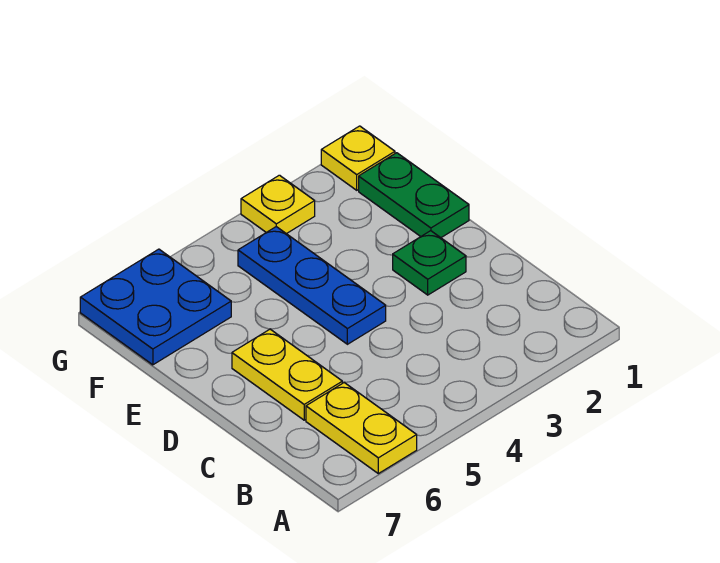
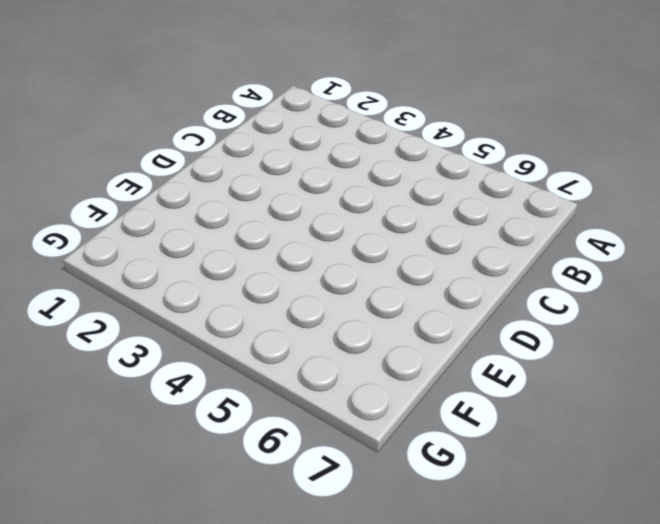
none -> yellow plate A6:B6 level 1
none -> yellow plate C6:D6 level 1

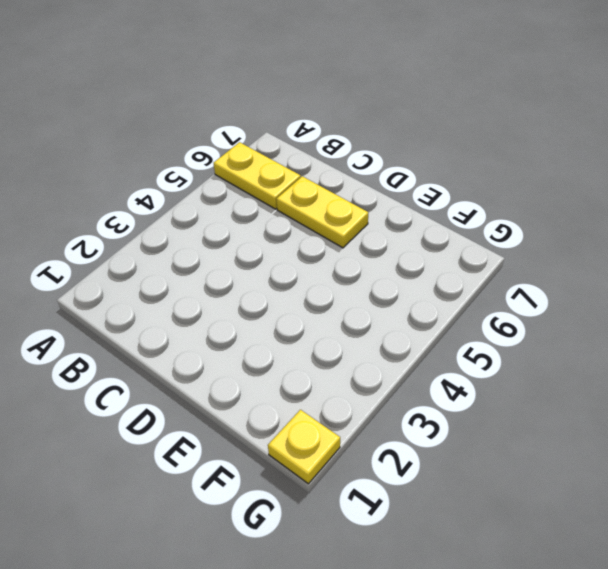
none -> green plate D2 level 1
none -> blue plate D4:F4 level 1

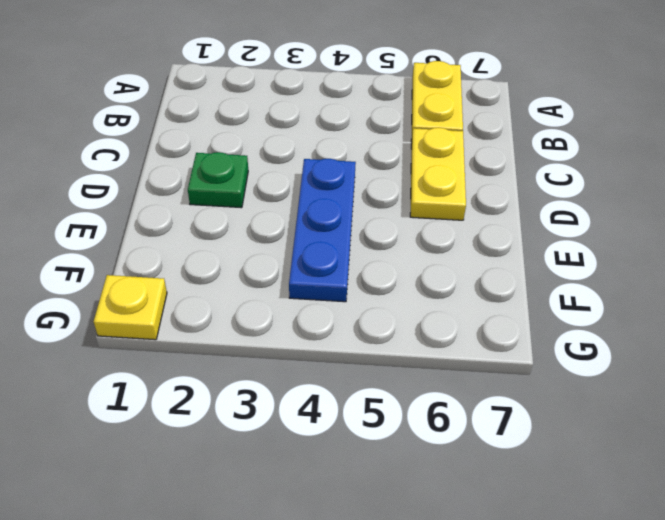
none -> green plate E1:F1 level 1
none -> blue plate F6:G7 level 1

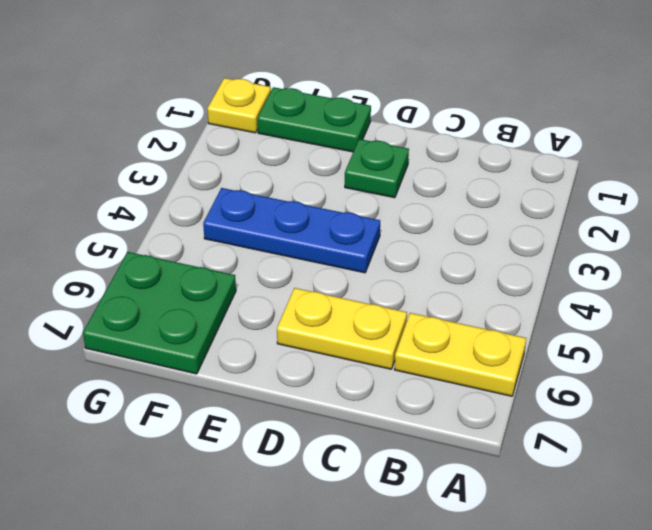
green plate F6:G7 level 1 -> blue plate F6:G7 level 1
none -> yellow plate G3 level 1

